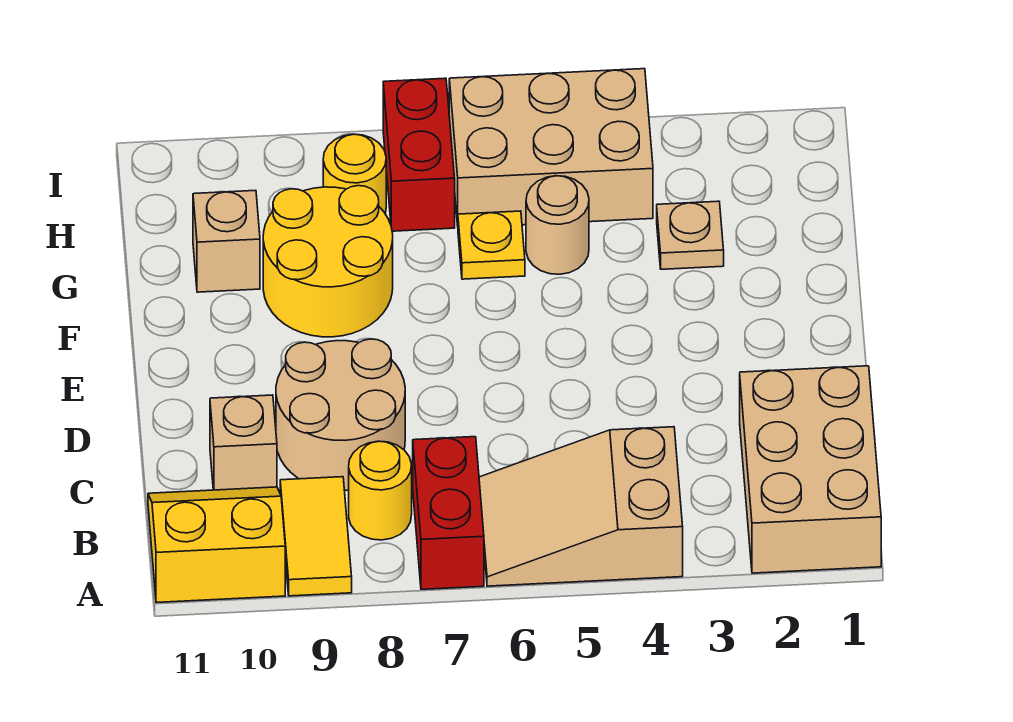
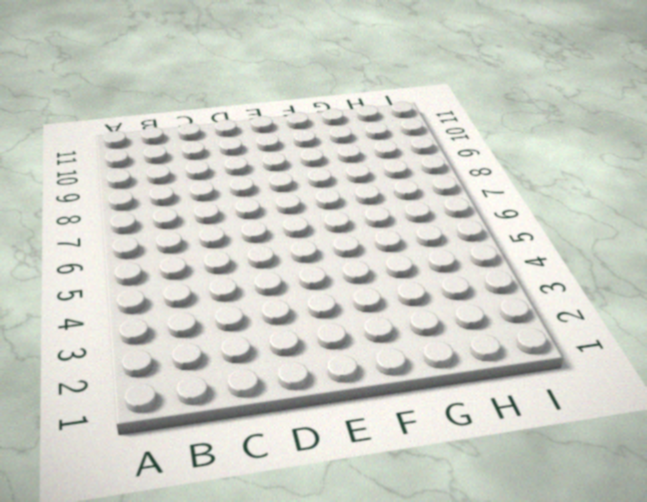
none -> tan brick A1:C2 level 1
none -> tan slope A4:B6 level 1 top 4
none -> red brick A7:B7 level 1

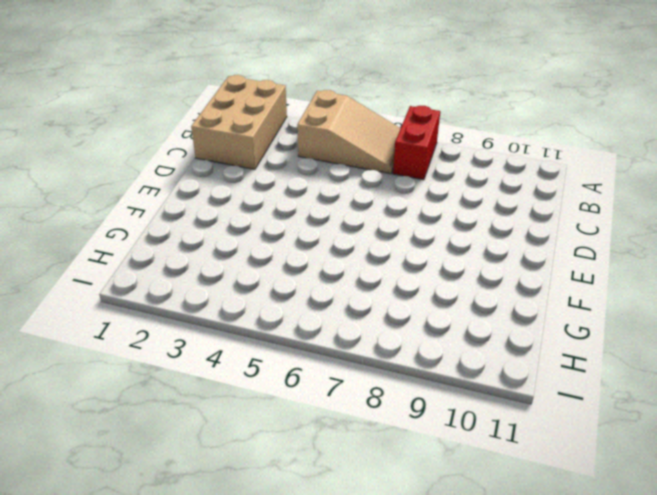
none -> yellow tile A9:B9 level 1
none -> yellow slope A10:B11 level 1 top A
none -> yellow round brick B8 level 1

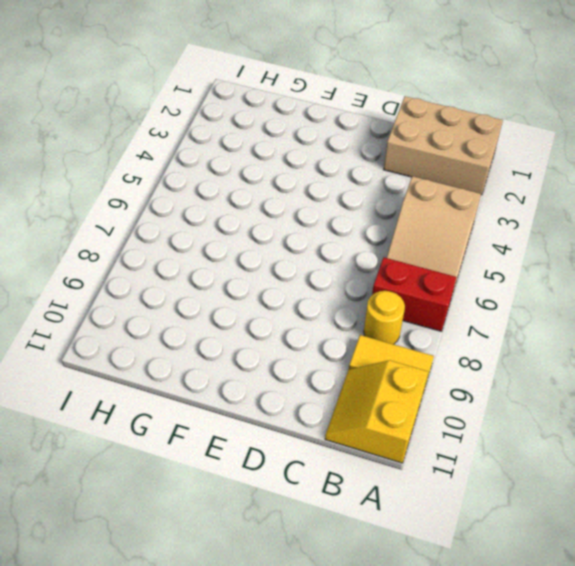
none -> tan round brick C8:D9 level 1
none -> tan brick C10 level 1
none -> yellow round brick F8:G9 level 1

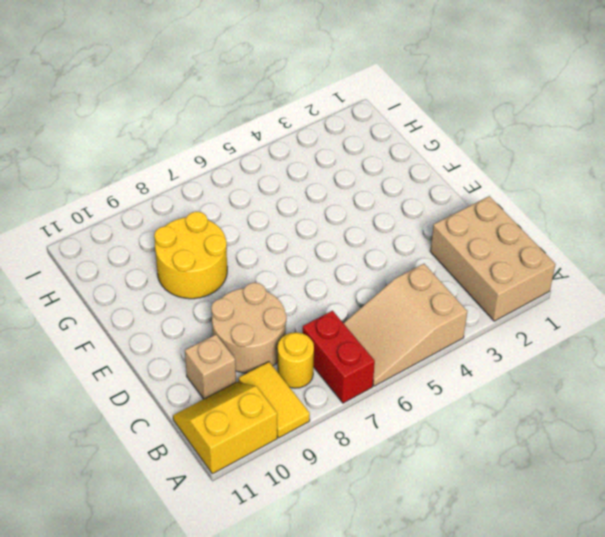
none -> tan plate G3 level 1
none -> tan round brick G5 level 1
none -> yellow plate G6 level 1

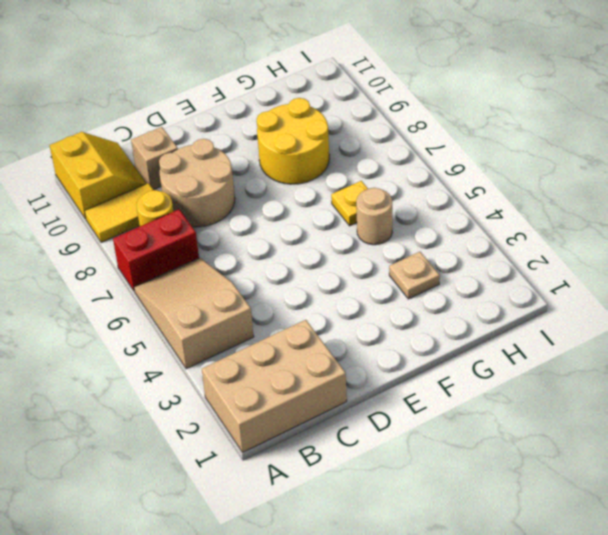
none -> tan brick G10 level 1
none -> tan brick H4:I6 level 1
none -> red brick H7:I7 level 1

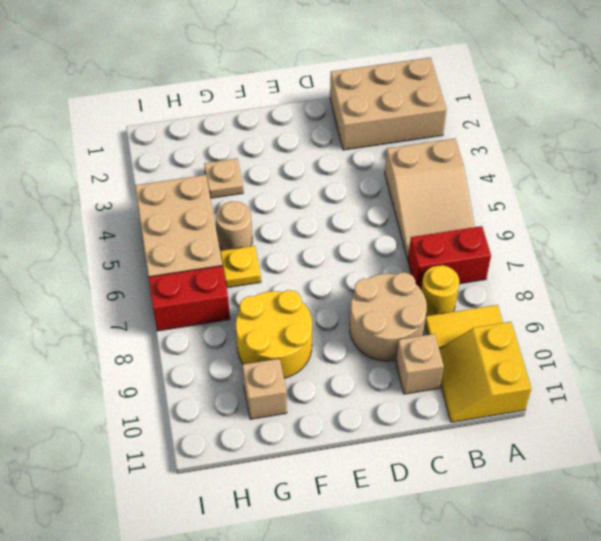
none -> yellow round brick H8 level 1

